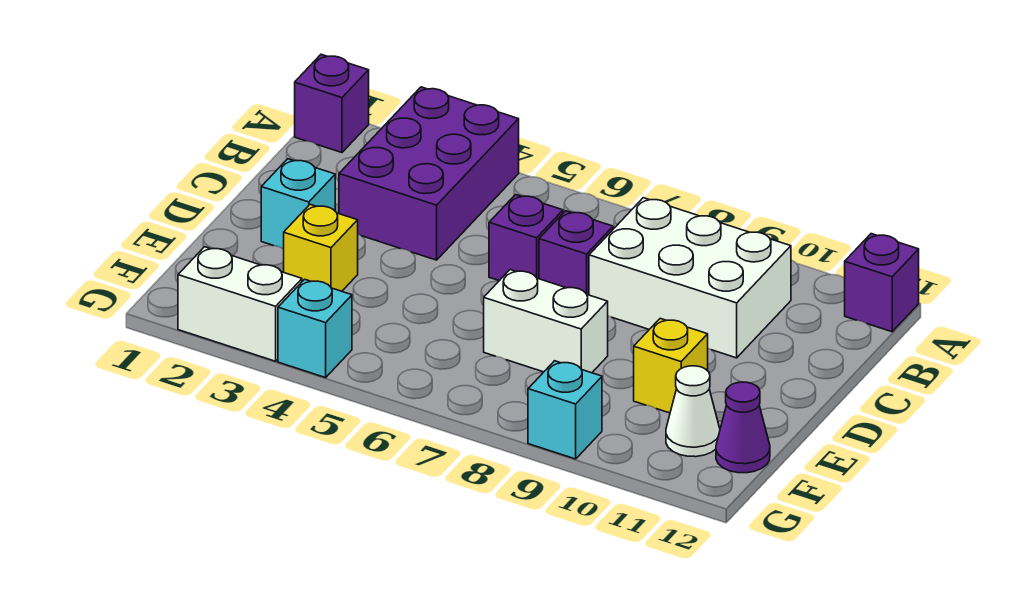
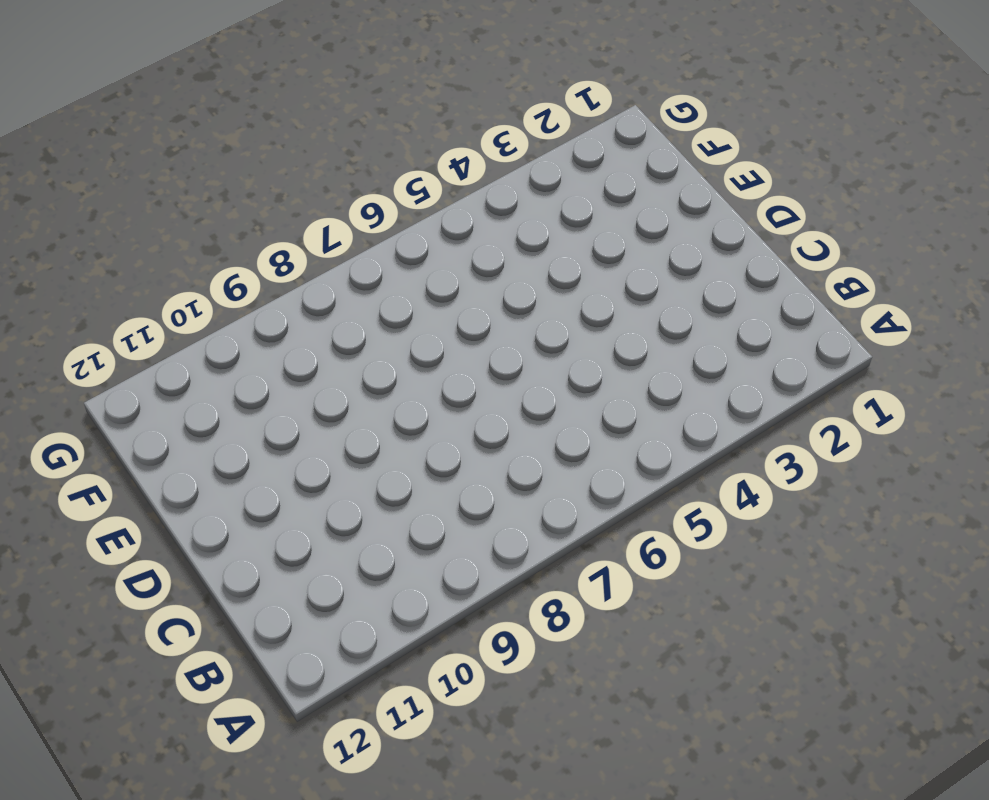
none -> purple brick A1 level 1
none -> purple brick A3:C4 level 1
none -> purple brick A12 level 1

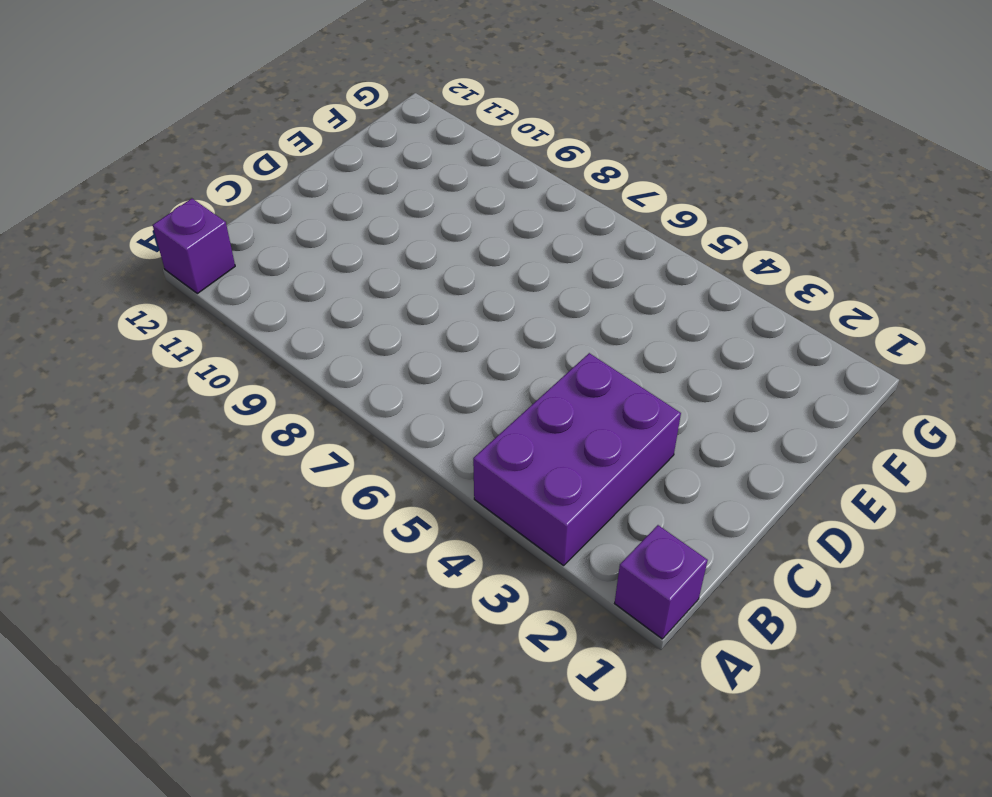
none -> white brick B8:C10 level 1
none -> purple brick C6 level 1
none -> purple brick C7 level 1

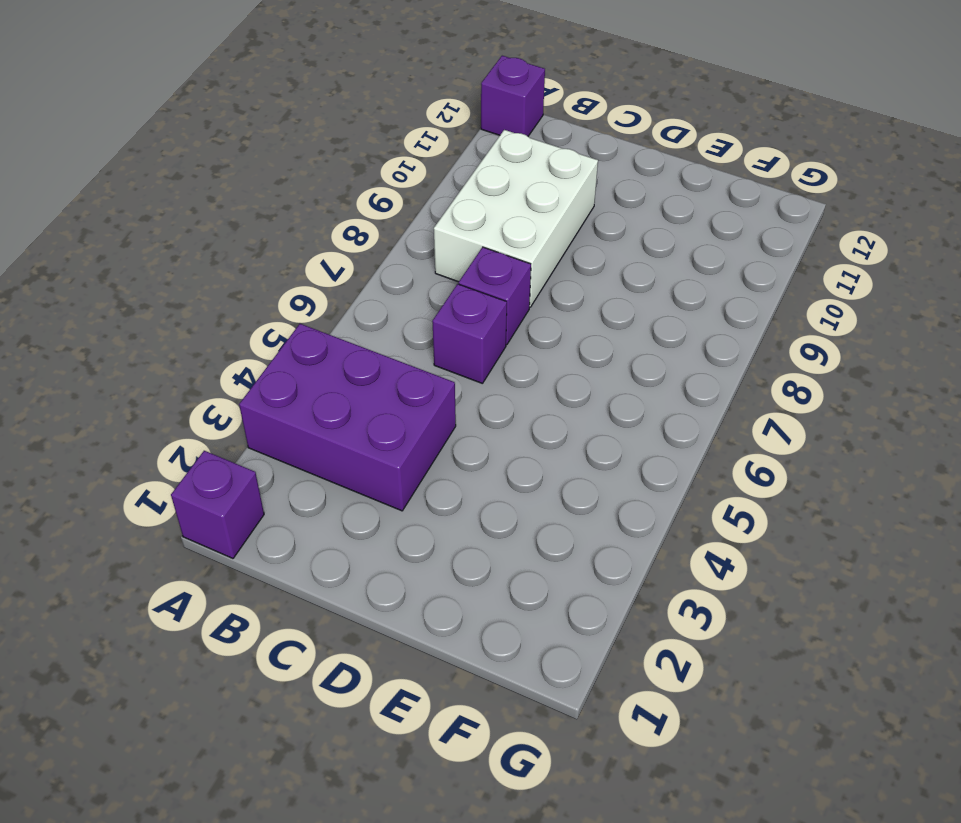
none -> cyan brick D2 level 1
none -> yellow brick E3 level 1
none -> white brick E7:E8 level 1

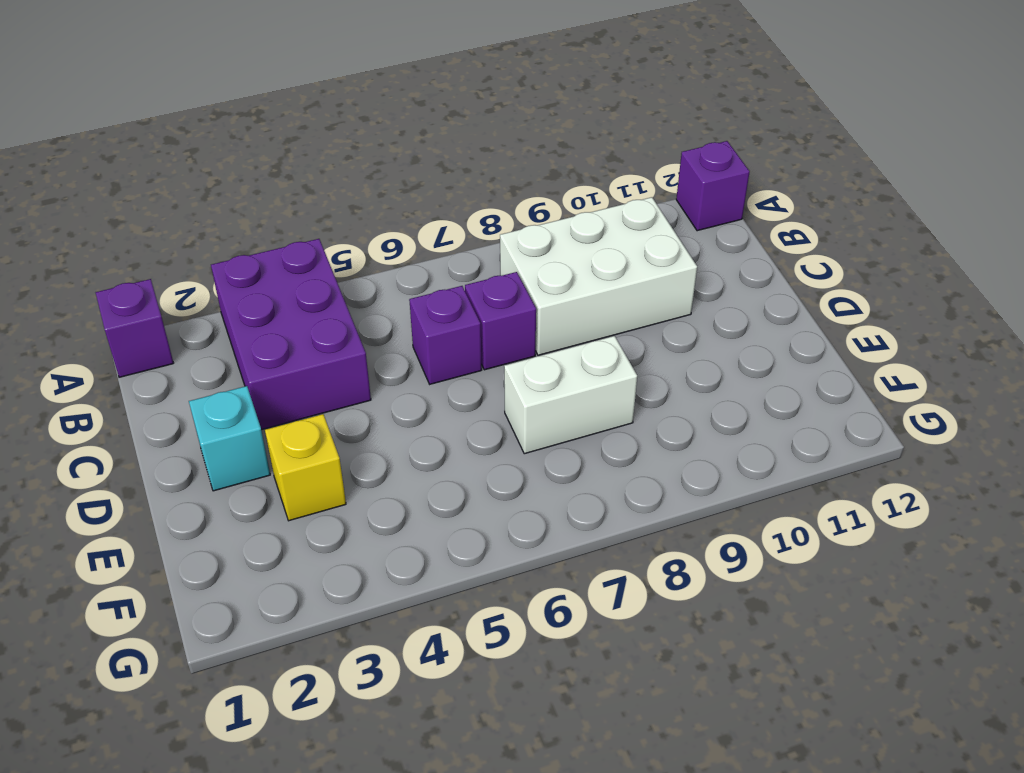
none -> yellow brick E10 level 1
none -> white cone F11 level 1
none -> purple cone F12 level 1

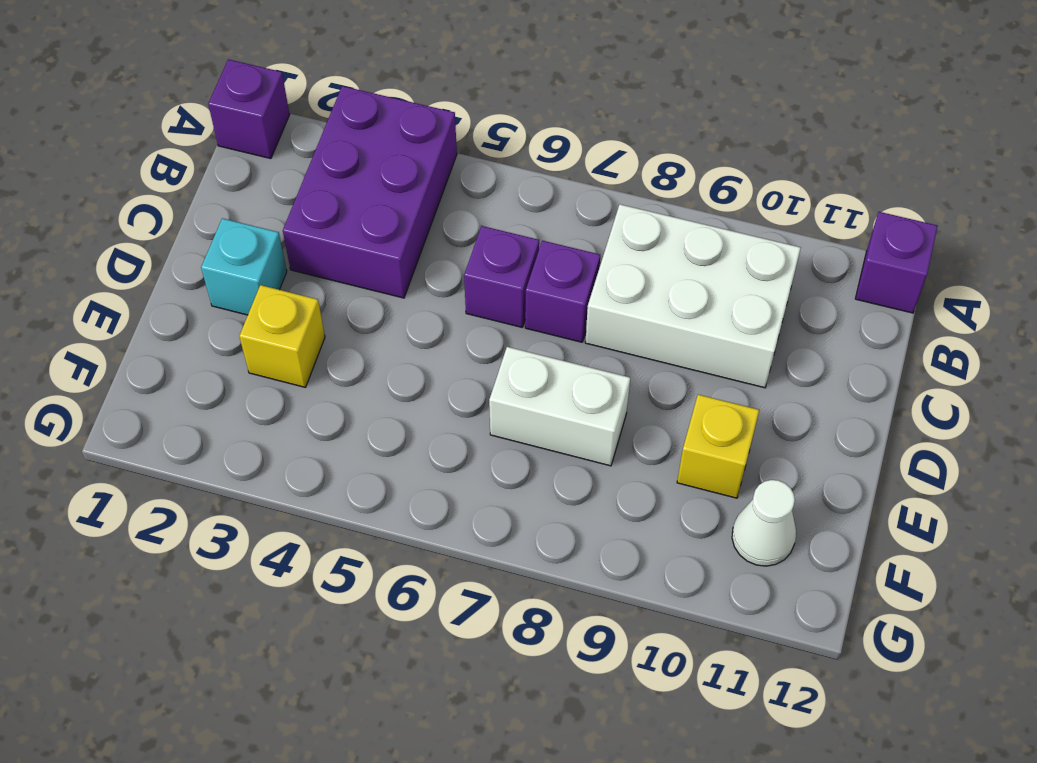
none -> purple cone F12 level 1
none -> white brick G2:G3 level 1
none -> cyan brick G4 level 1

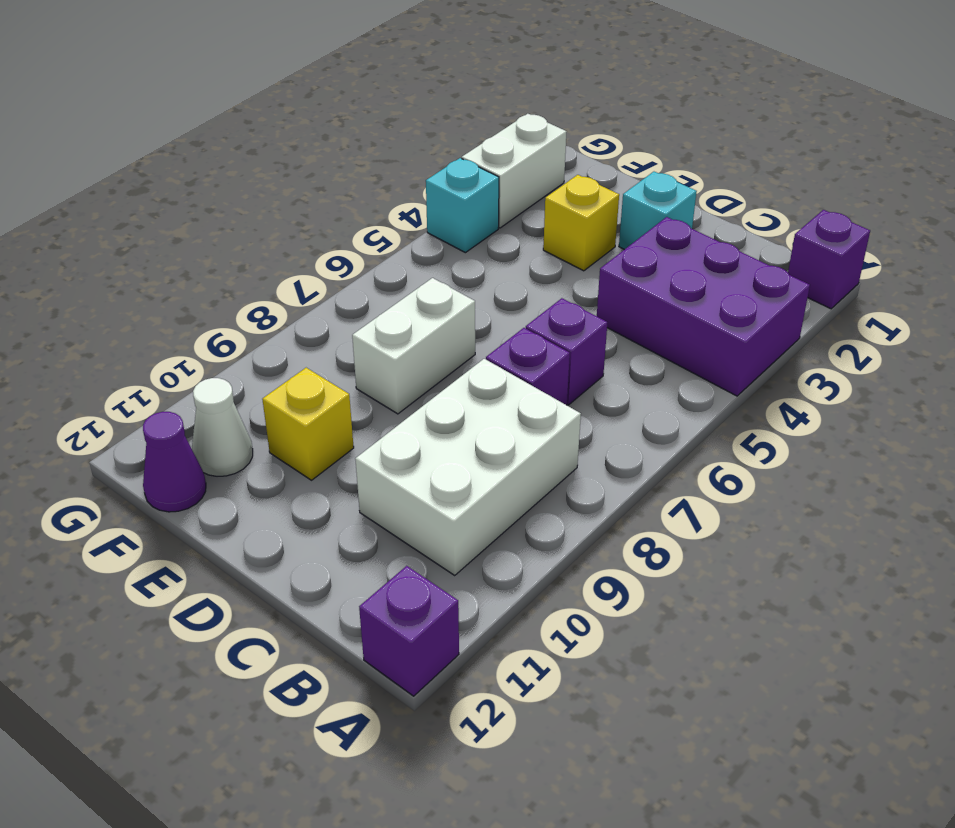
none -> cyan brick G9 level 1

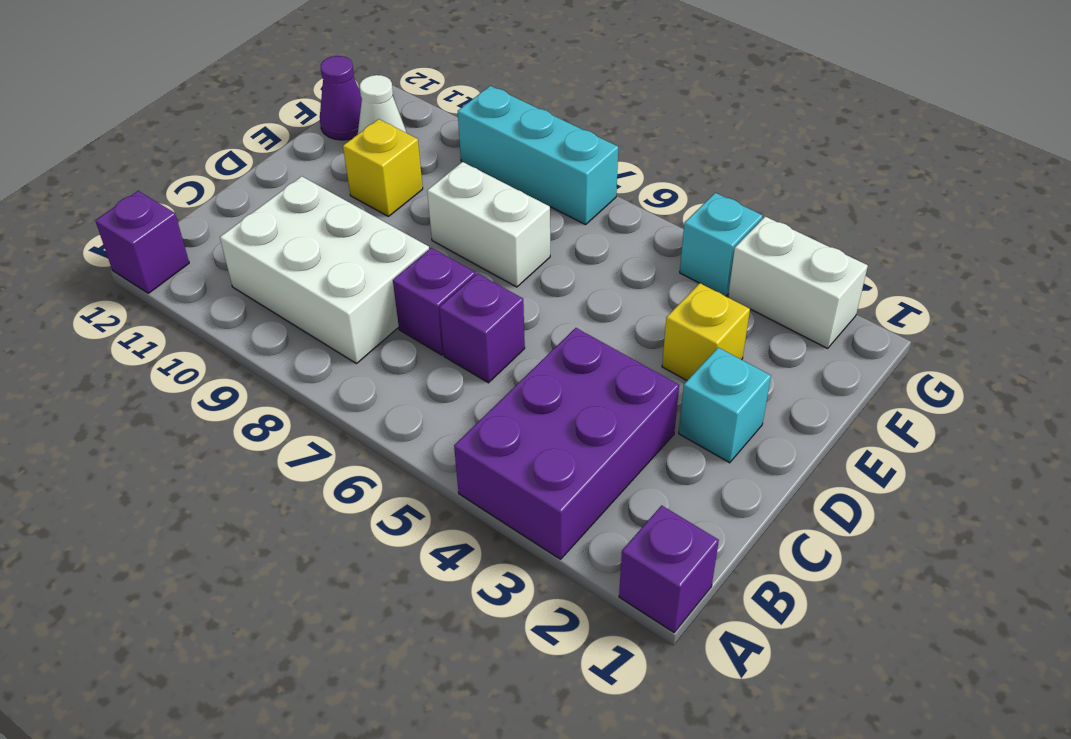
cyan brick G7:G9 level 1 -> cyan brick G9 level 1

